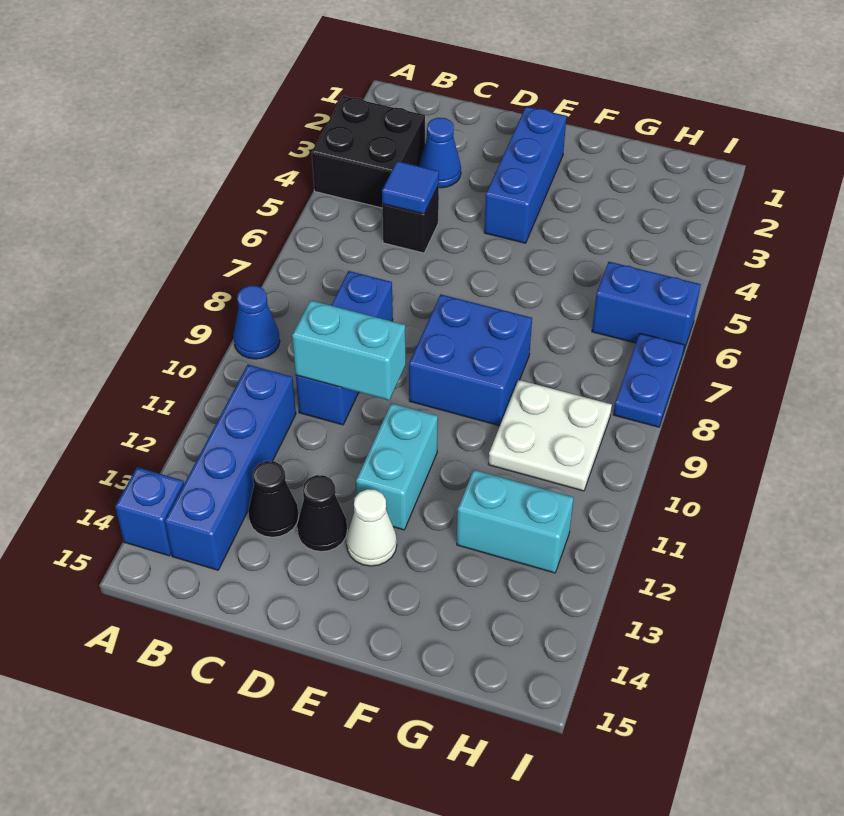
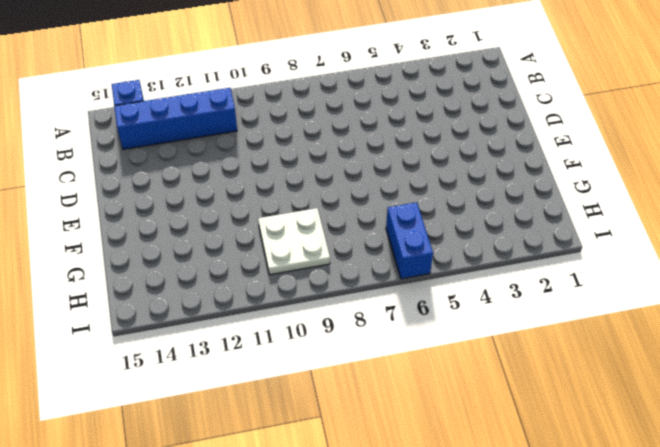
none -> black brick A3:B4 level 1
none -> blue cone A9 level 1
none -> blue cone C3 level 1

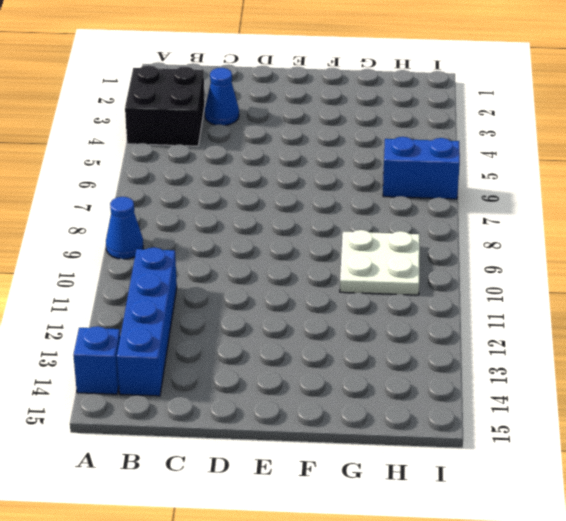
none -> black brick C5 level 1
none -> blue brick C8:C10 level 1
none -> black cone C13 level 1

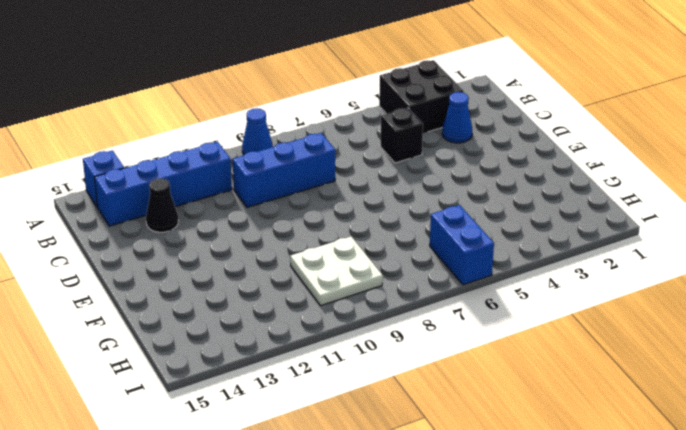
none -> black cone D13 level 1
none -> blue brick E2:E4 level 1
none -> blue brick E8:F9 level 1

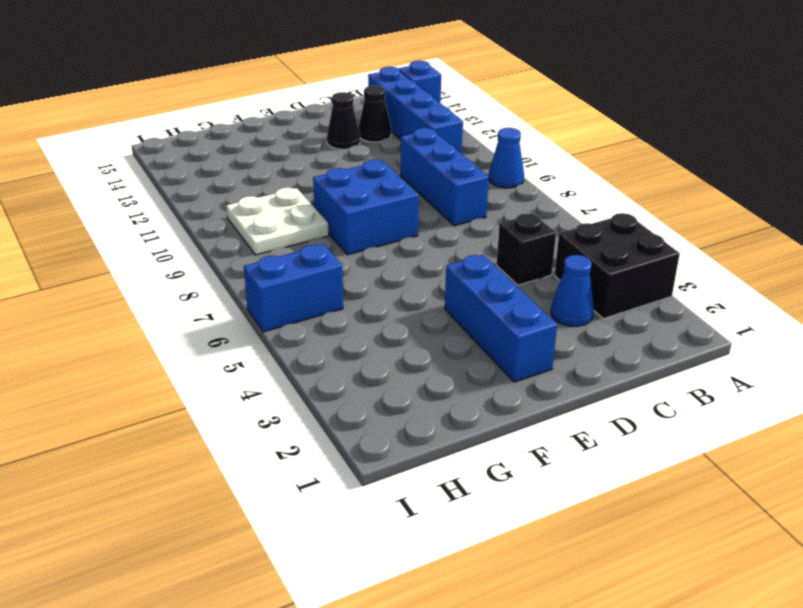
none -> cyan brick E11:E12 level 1
none -> white cone E13 level 1
none -> cyan brick G12:H12 level 1

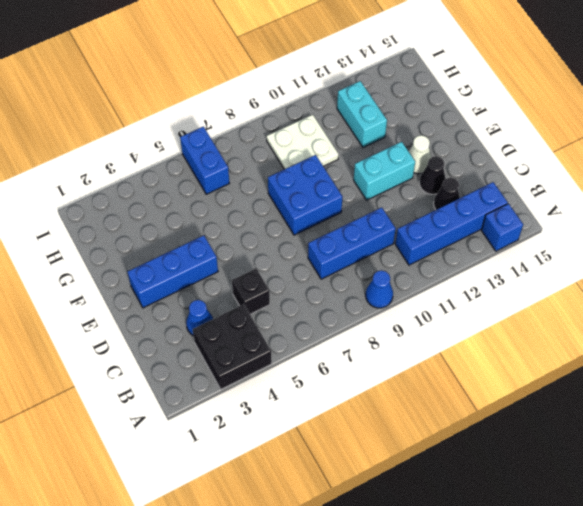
none -> blue plate I7:I8 level 1
none -> blue tile C5 level 2
none -> cyan brick C10:D10 level 2

